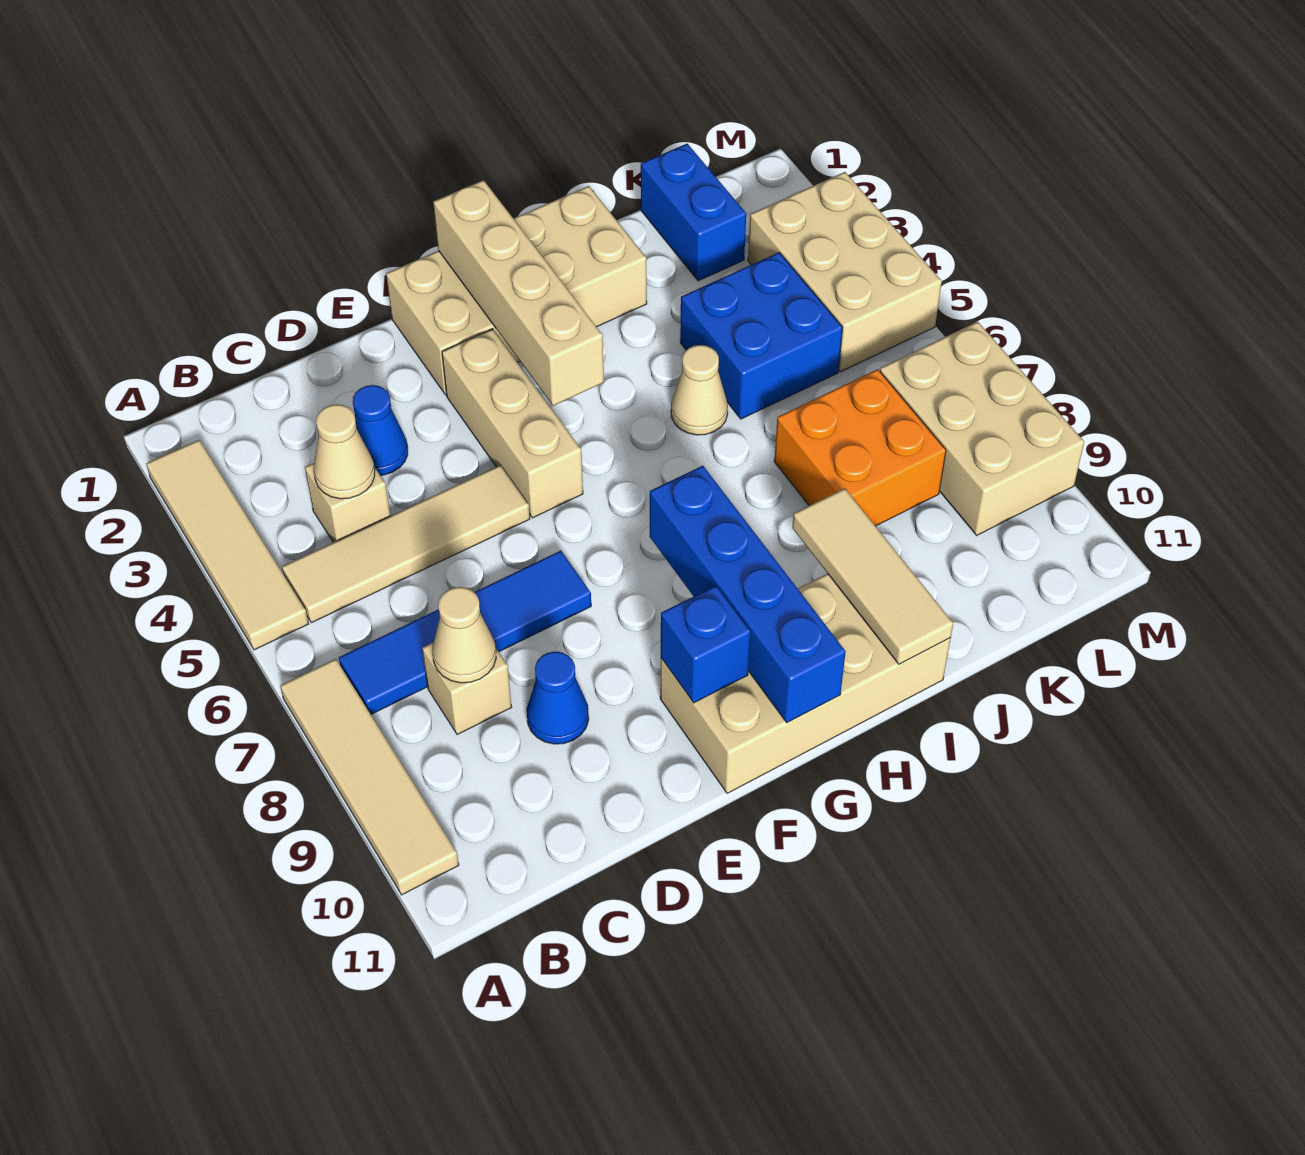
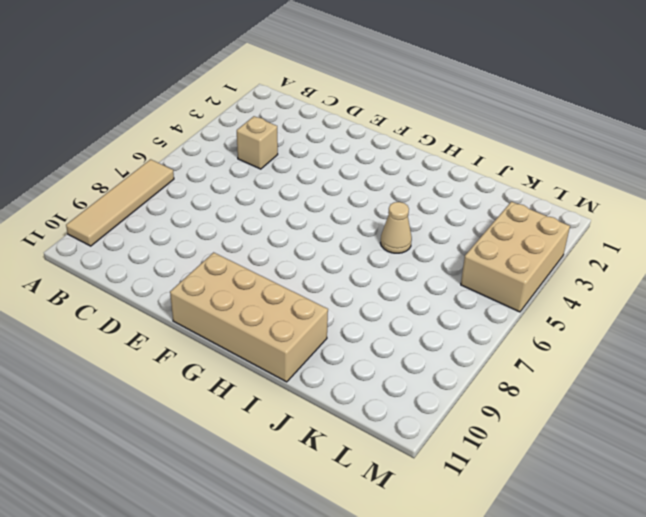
none -> tan tile A2:A5 level 1
none -> tan tile B5:E5 level 1
none -> blue tile B7:E7 level 1

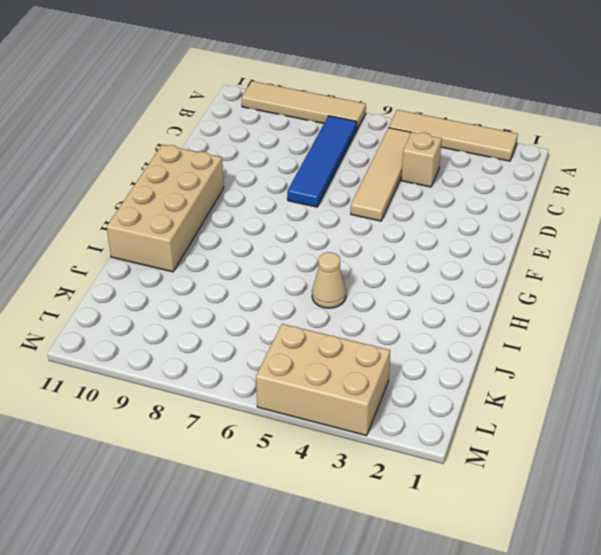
none -> tan brick C8 level 1
none -> blue cone D3 level 1
none -> blue cone D9 level 1

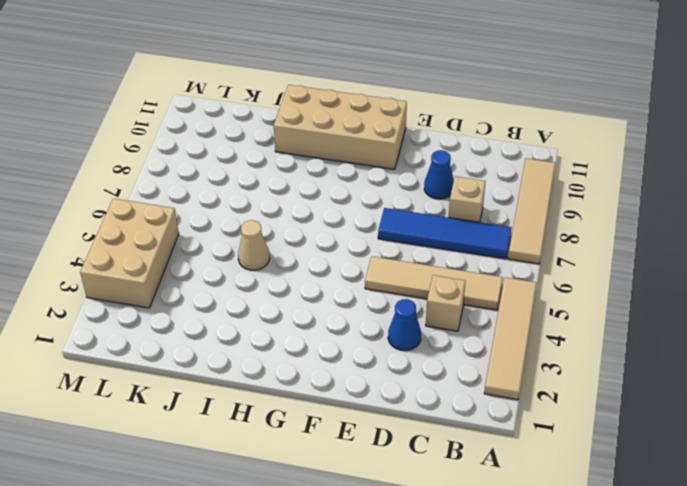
none -> tan brick F1:I2 level 1
none -> tan brick F3:F5 level 1
none -> blue brick J4:K5 level 1

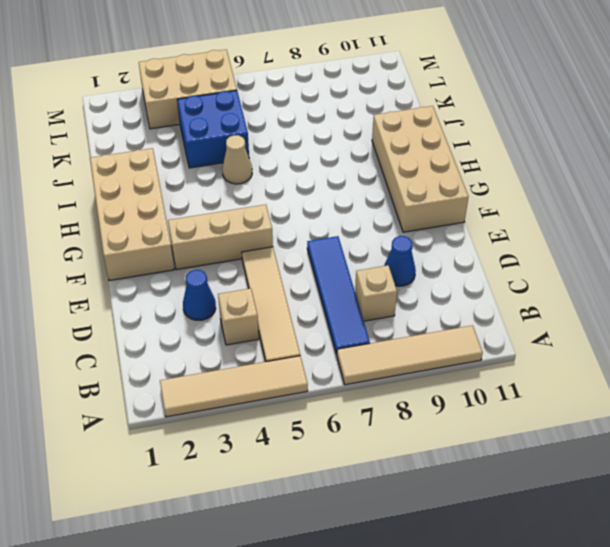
none -> orange brick J7:K8 level 1
none -> blue brick K1:K2 level 1
none -> tan brick L7:M9 level 1

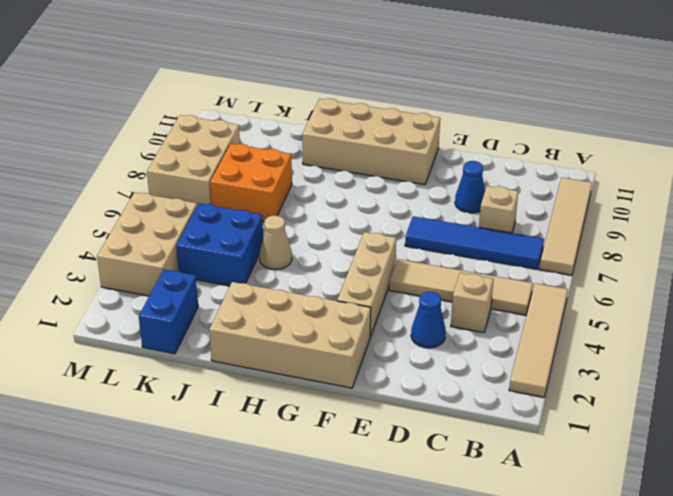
none -> tan cone C4 level 2
none -> tan cone C8 level 2
none -> blue brick F10 level 2

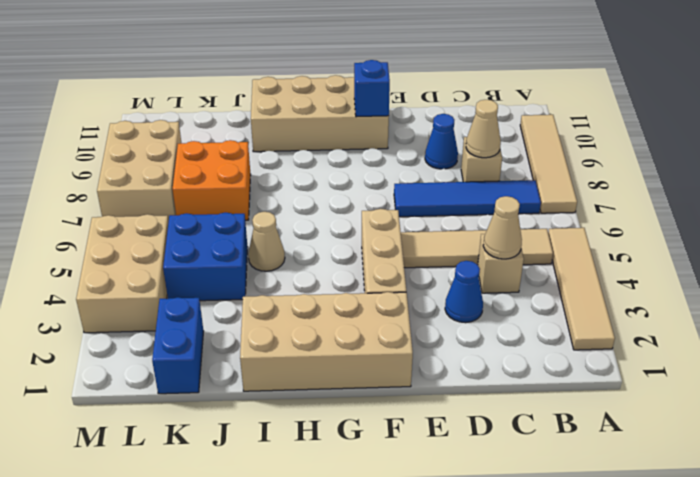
none -> tan brick G1:G4 level 2
none -> blue brick G8:G11 level 2
none -> tan tile I9:I11 level 2

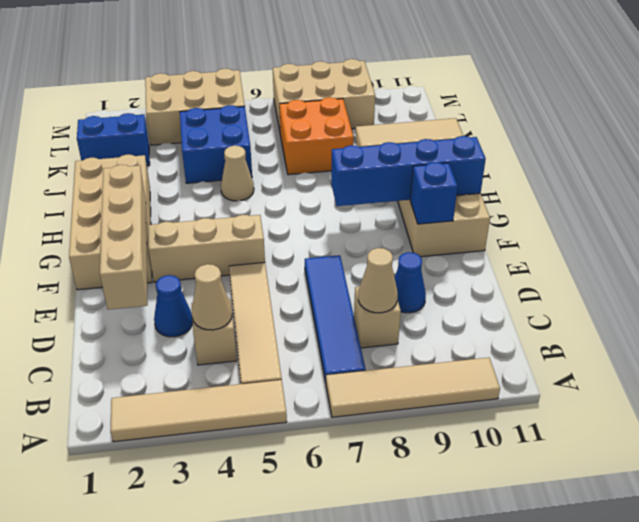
tan brick D2:G2 level 2 -> tan brick G1:G4 level 2

